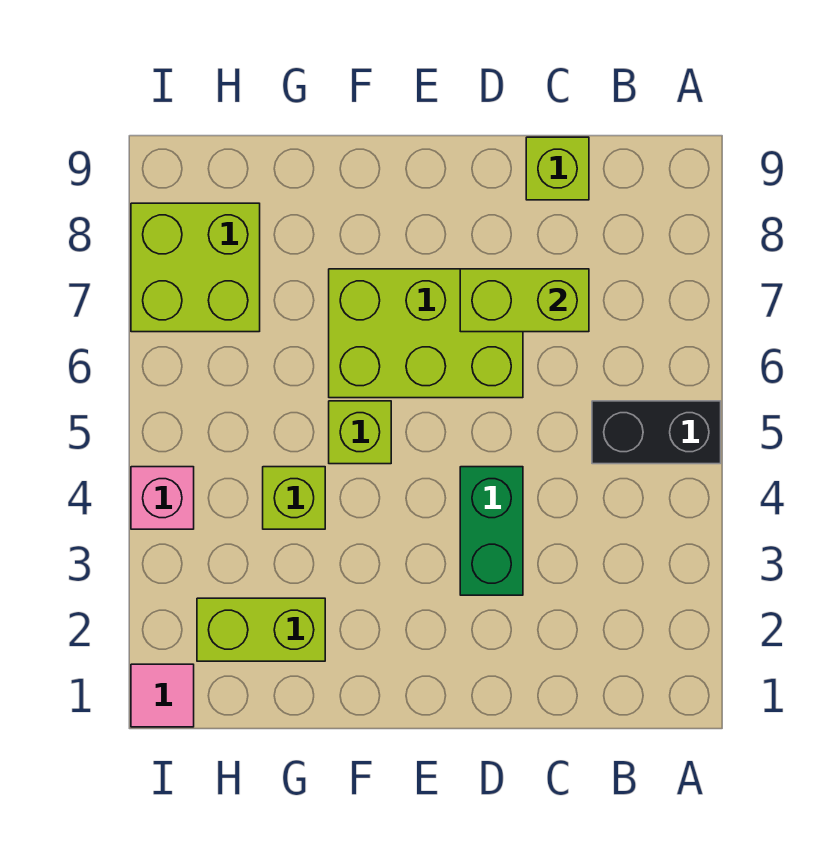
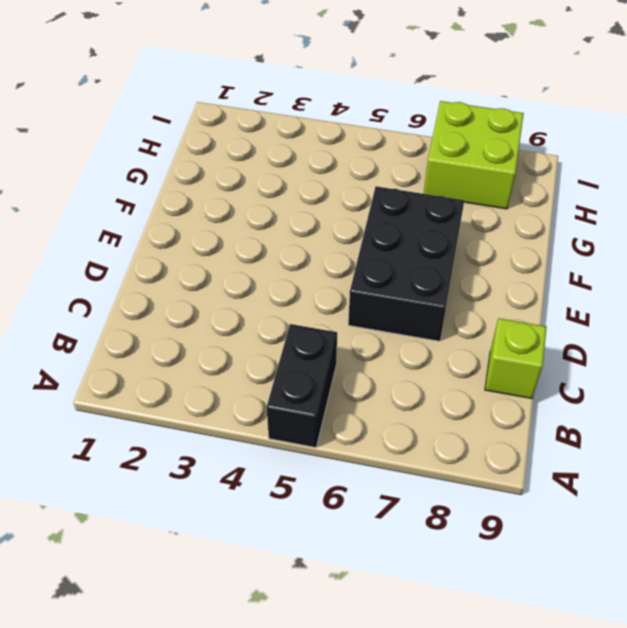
black brick D6:F7 level 1 -> lime brick D6:F7 level 1
none -> green brick D3:D4 level 1
none -> lime brick F5 level 1

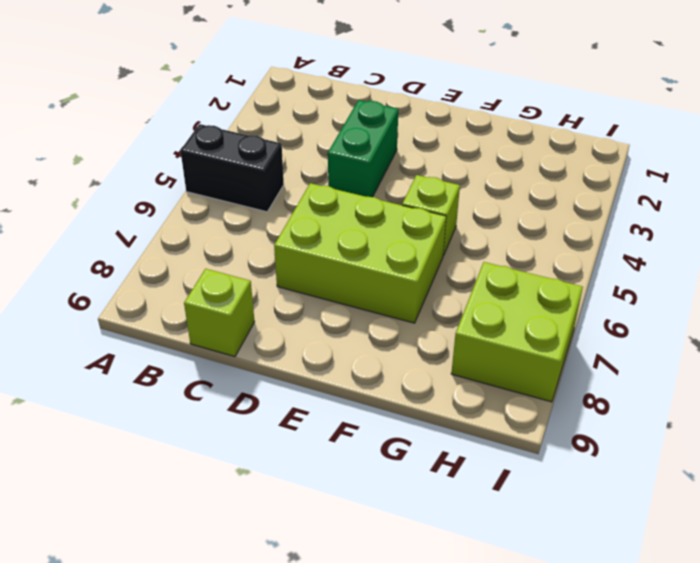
none -> lime brick G2:H2 level 1
none -> lime brick G4 level 1

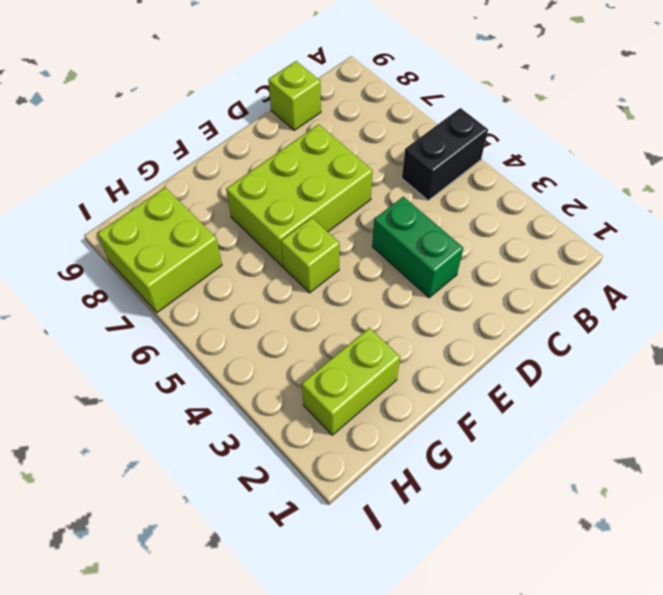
none -> lime brick G4 level 1
none -> pink tile I1 level 1

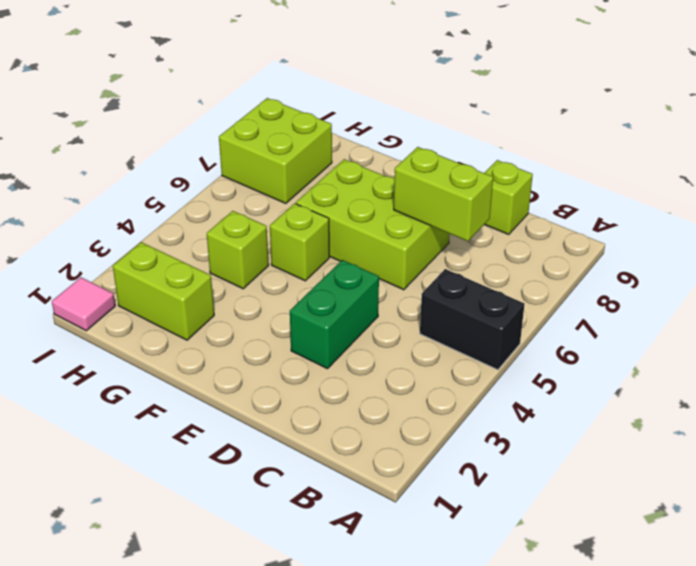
none -> pink brick I4 level 1

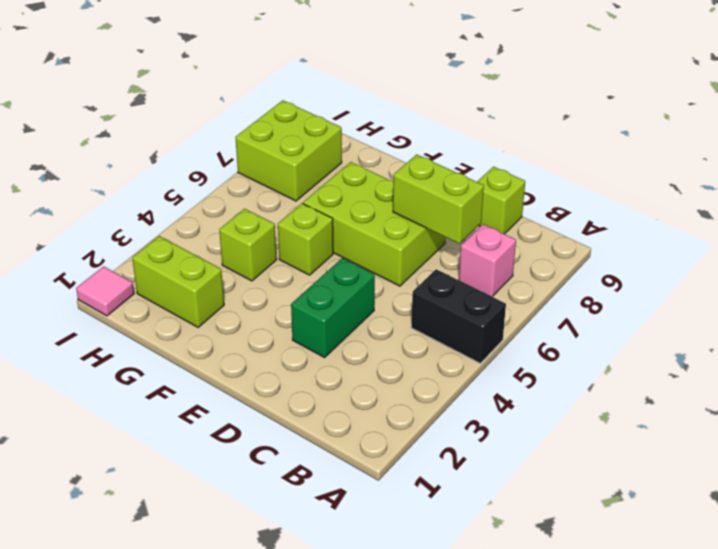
pink brick B7 level 1 -> pink brick I4 level 1

